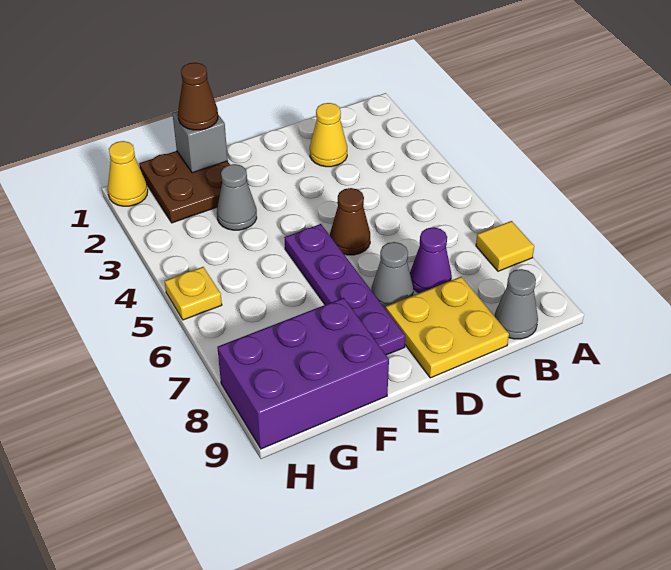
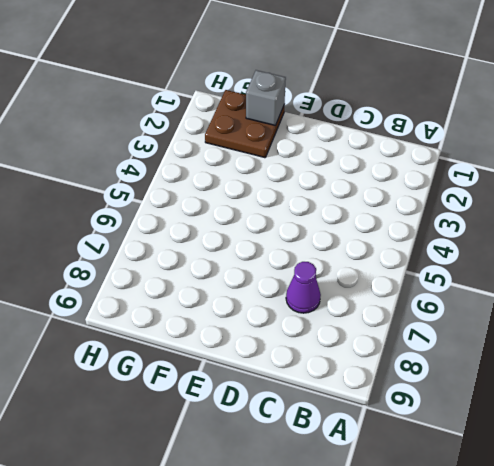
none -> yellow tile A7 level 1
none -> grey cone B9 level 1
none -> yellow cone C2 level 1

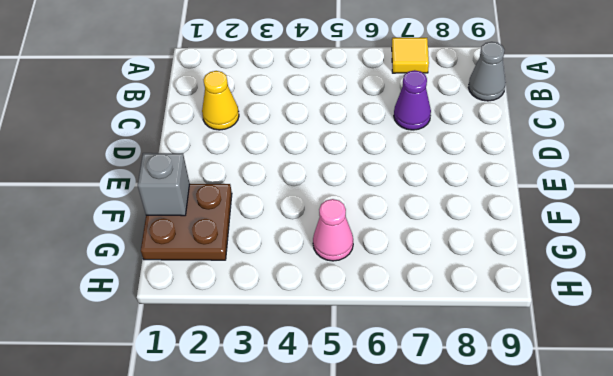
pink cone G5 level 1 -> none
none -> yellow plate C8:D9 level 1
none -> brown cone D5 level 1
none -> grey cone D7 level 1

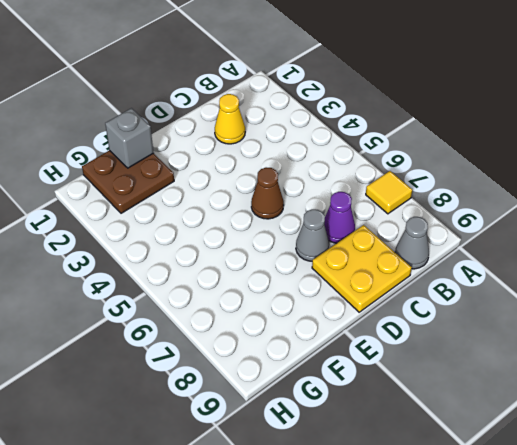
none -> purple plate E5:E8 level 1
none -> grey cone F3 level 1
none -> purple brick F8:H9 level 1

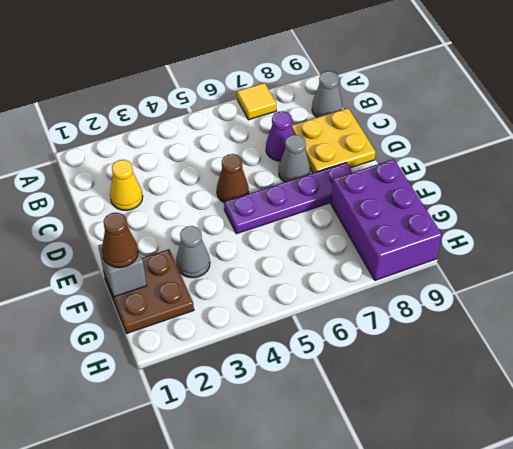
none -> yellow cone H1 level 1
none -> yellow plate H5 level 1

